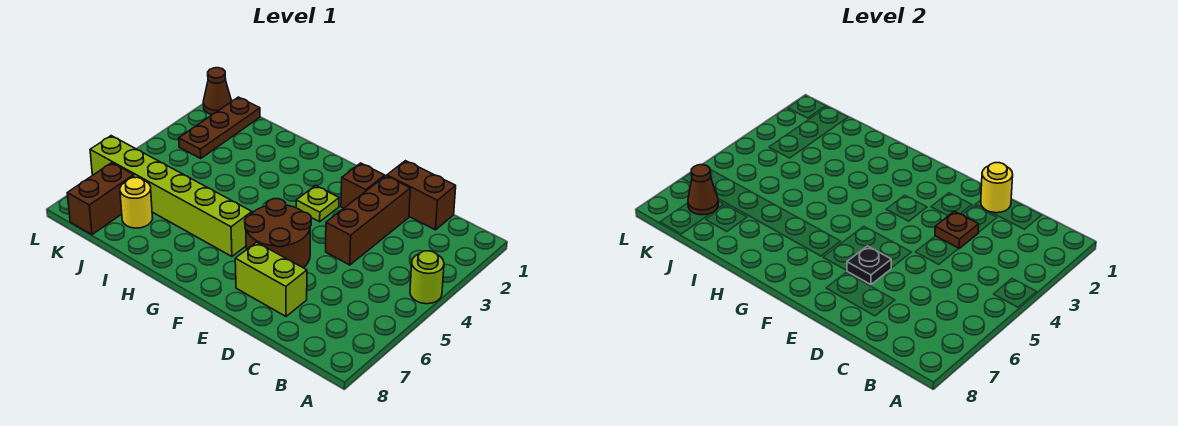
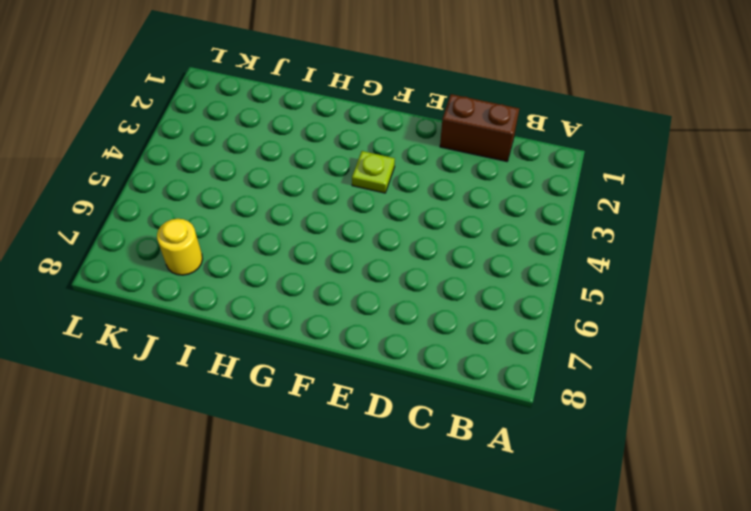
none -> lime round brick A4 level 1
none -> brown brick D2:D4 level 1
none -> lime brick D7:E7 level 1

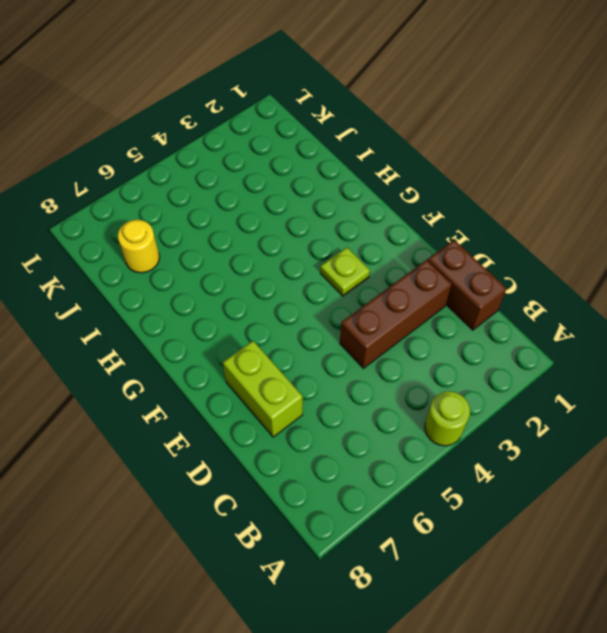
none -> brown brick E2 level 1
none -> brown round brick E5:F6 level 1
none -> lime brick G6:L6 level 1

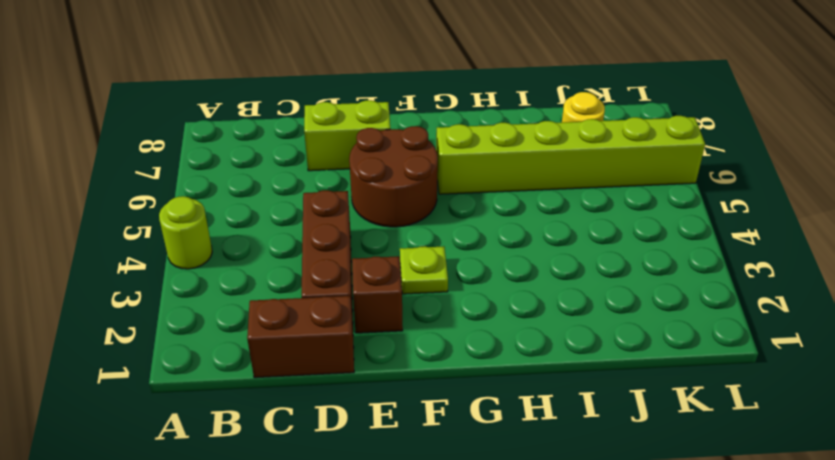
none -> brown plate K1:K3 level 1
none -> brown brick K7:K8 level 1
none -> brown cone L1 level 1

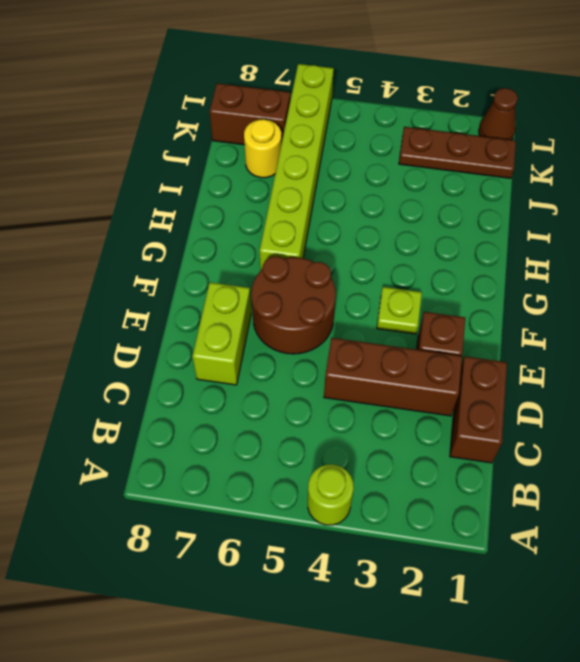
none -> yellow round brick D1 level 2
none -> brown plate D3 level 2
none -> black plate E6 level 2

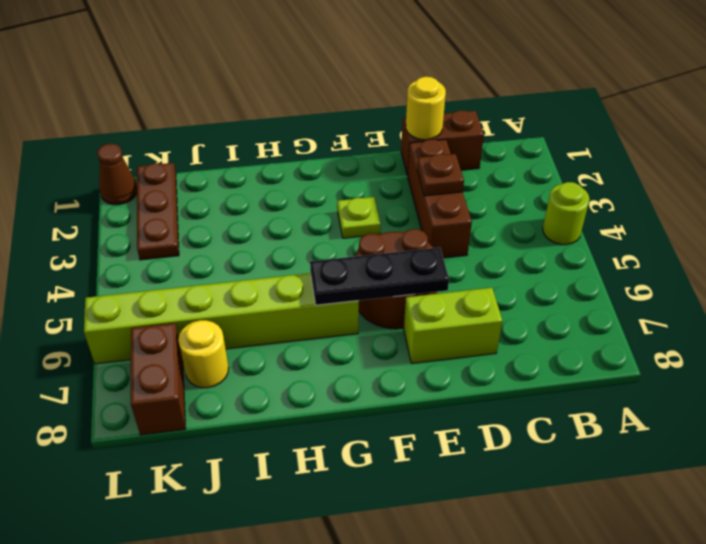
black plate E6:G6 level 2 -> black plate E6 level 2
none -> brown brick E2 level 1
none -> brown cone K7 level 2

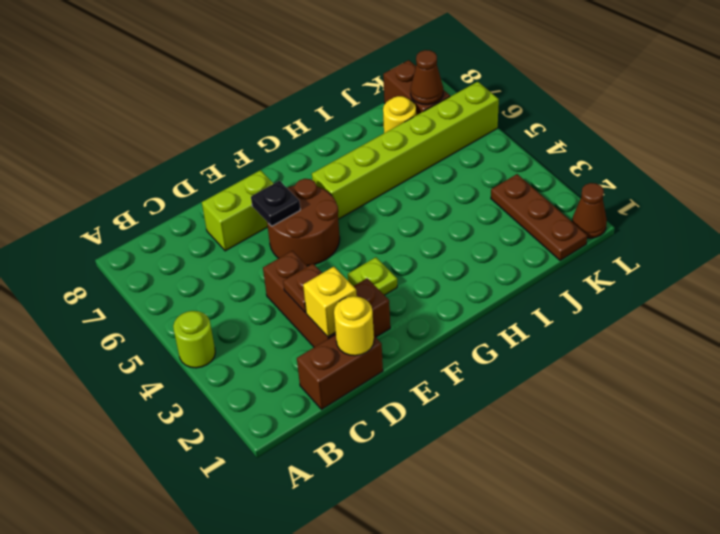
yellow brick D2 level 2 -> none

